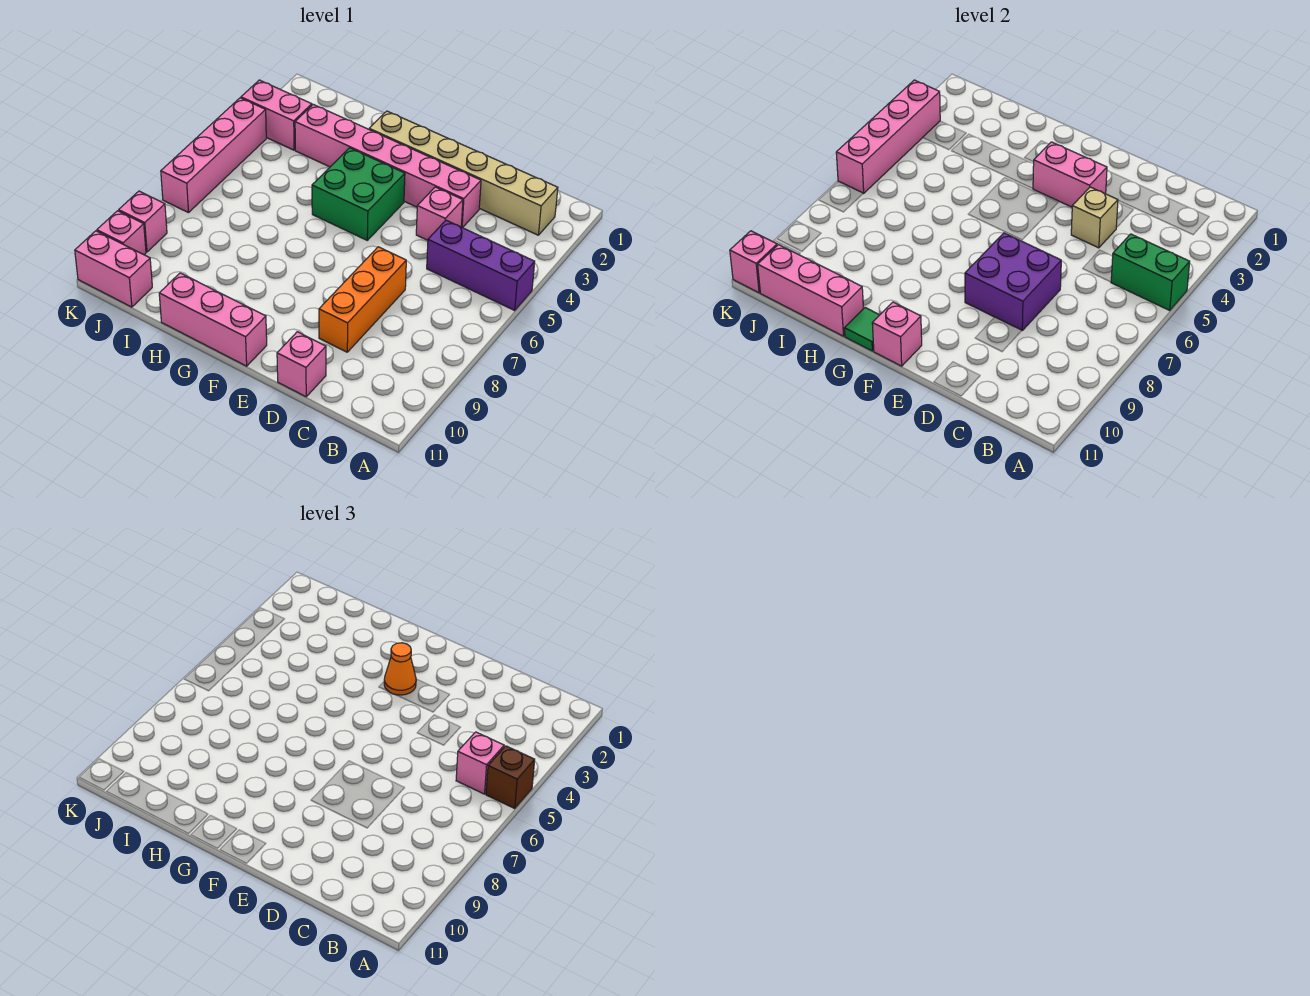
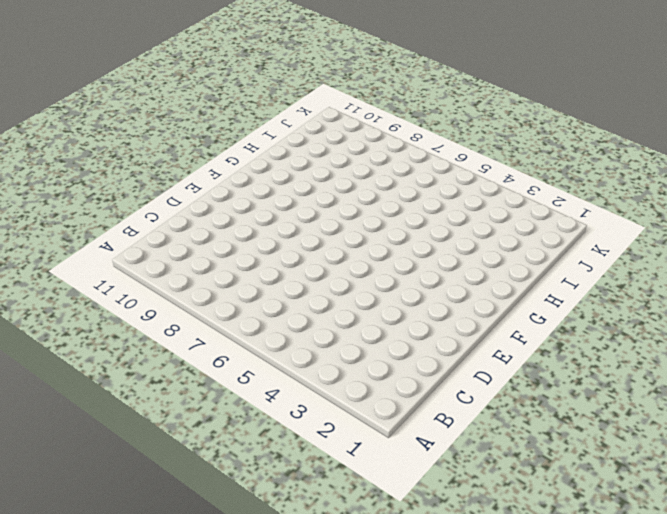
none -> purple brick A5:C5 level 1
none -> tan brick B2:G2 level 1
none -> pink brick D3:I3 level 1

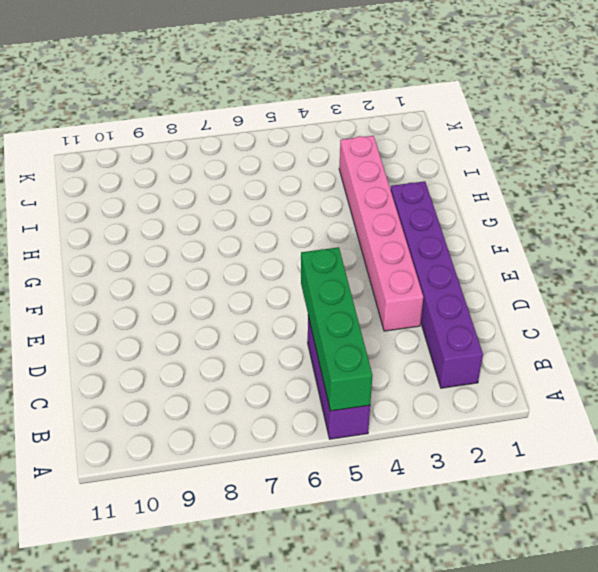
green brick A5:D5 level 2 -> green brick A5:B5 level 2
purple brick B2:G2 level 1 -> tan brick B2:G2 level 1
none -> pink brick D4 level 1
none -> orange brick D7:D9 level 1
none -> pink brick D11 level 1

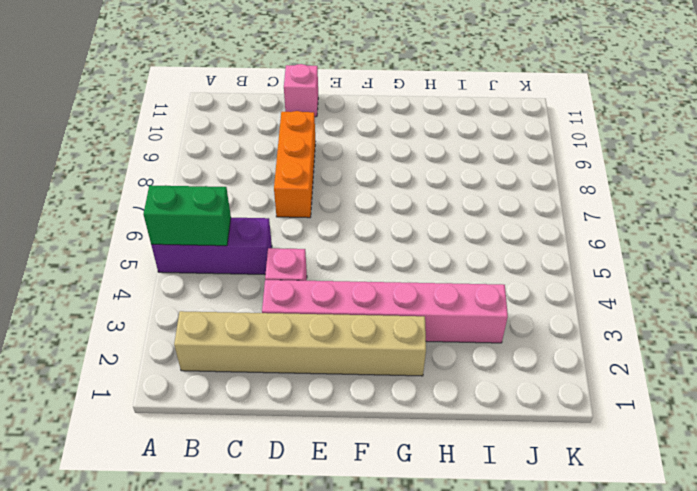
none -> green brick F4:G5 level 1
none -> pink brick F11:H11 level 1
none -> pink brick J3:K3 level 1

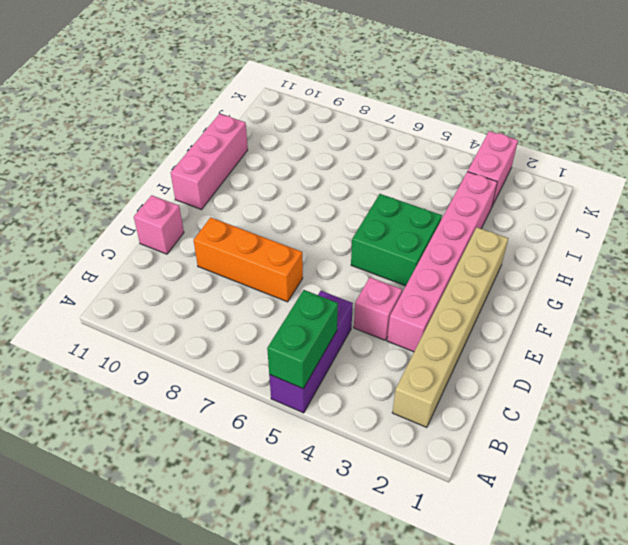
none -> pink brick J11:K11 level 1
none -> pink brick K4:K7 level 1
none -> pink brick K9 level 1

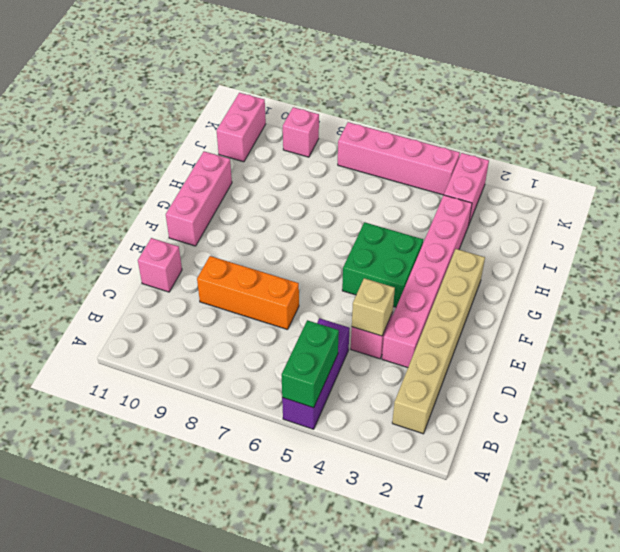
none -> pink brick K10 level 1
none -> purple brick D7:E8 level 2
none -> pink brick E3:F3 level 2

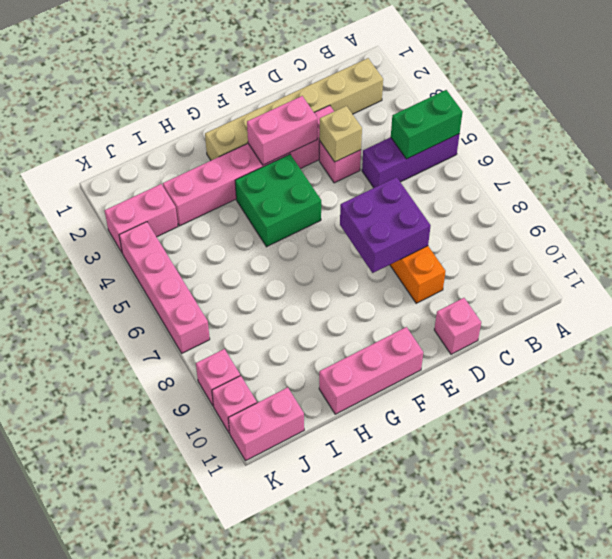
none -> pink brick F11 level 2
none -> green tile G11 level 2
none -> pink brick H11:J11 level 2

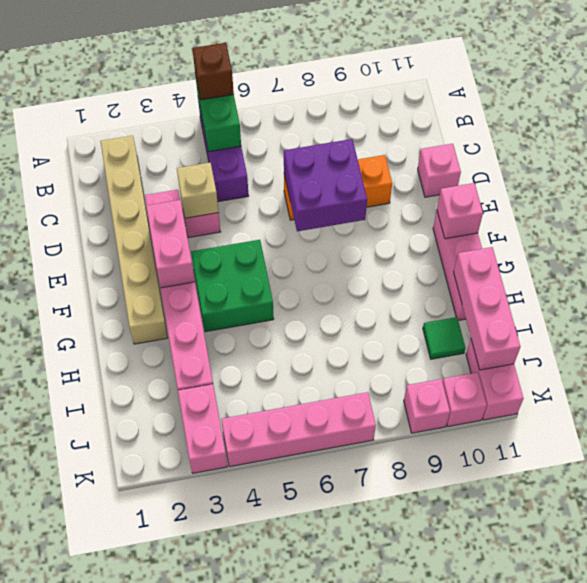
green tile I10 level 1 -> green tile G11 level 2
none -> pink brick K3:K6 level 2
none -> pink brick K11 level 2
none -> pink brick B5 level 3

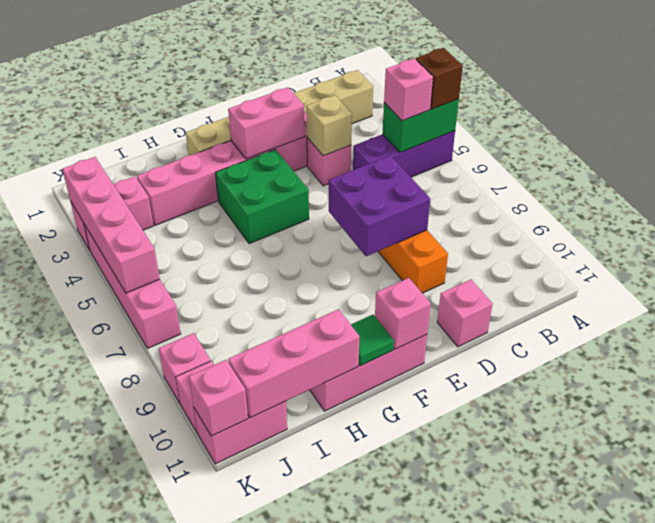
none -> orange cone F3 level 3

